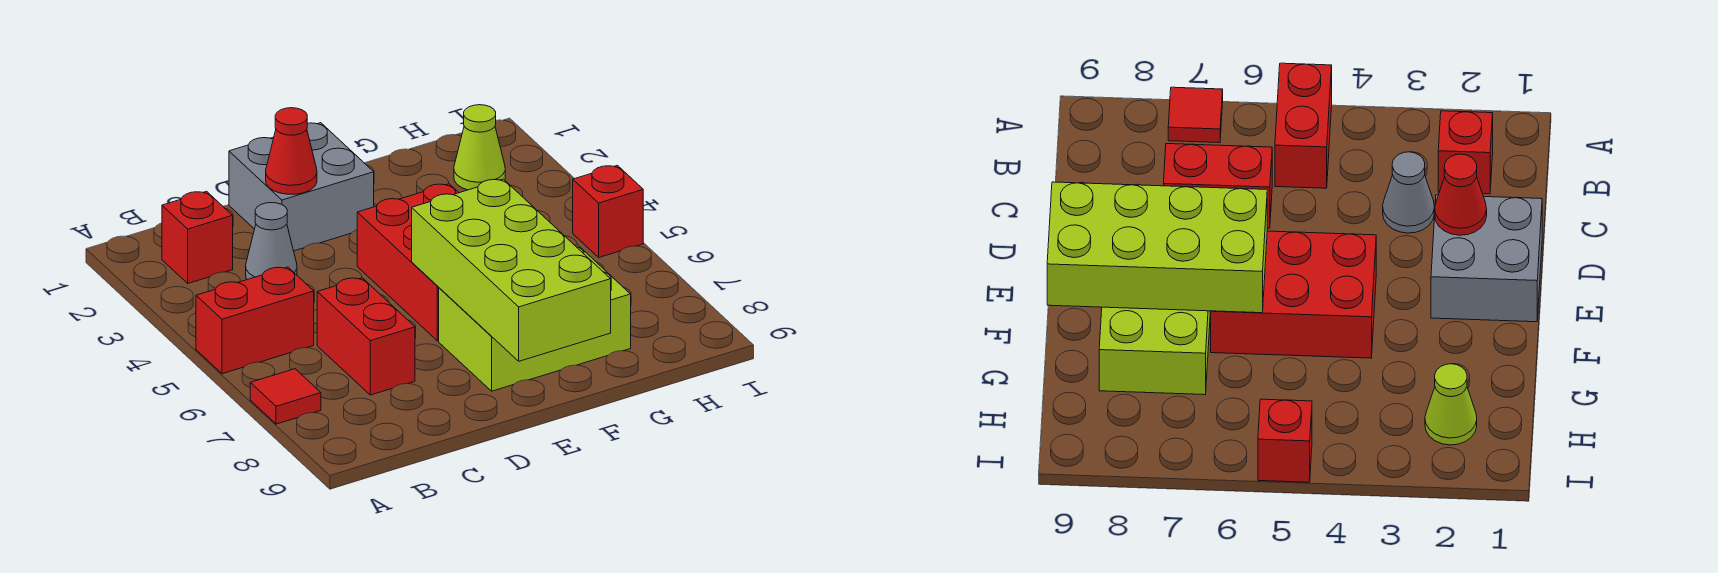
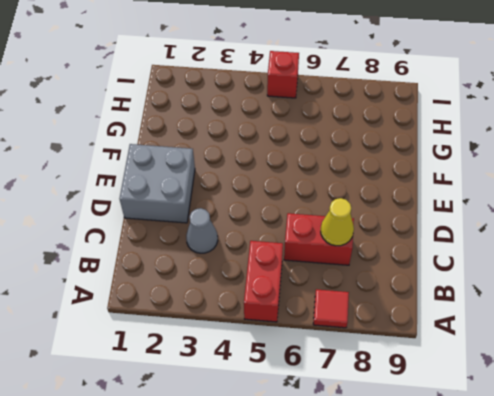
yellow cone C7 level 2 -> none
none -> red brick B2 level 1
none -> red brick E4:F6 level 1
none -> lime brick E7:G8 level 1

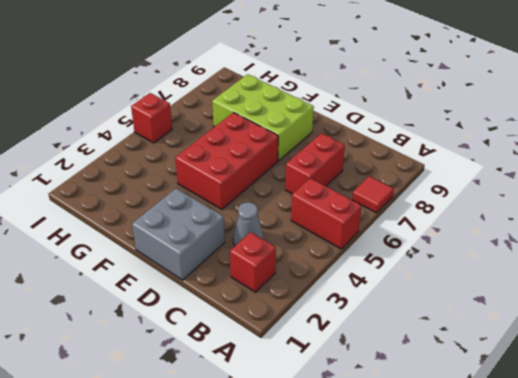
none -> lime cone H2 level 1
none -> red cone D2 level 2
none -> lime brick E6:F9 level 2

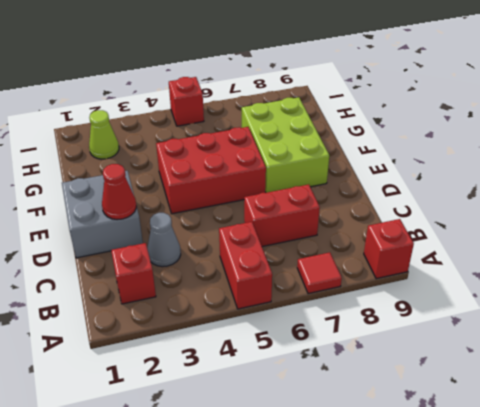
red brick A9 level 1 -> none
none -> lime brick E6:F9 level 2

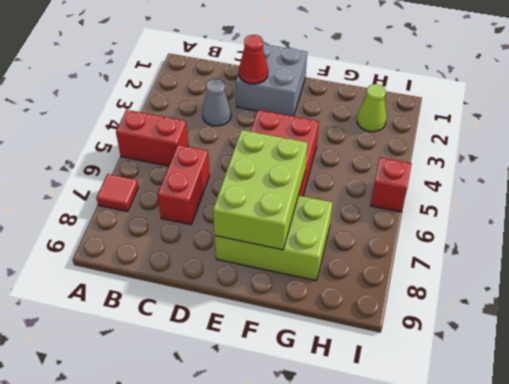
lime brick E6:F8 level 2 -> lime brick E6:F9 level 2
none -> red brick B2 level 1

